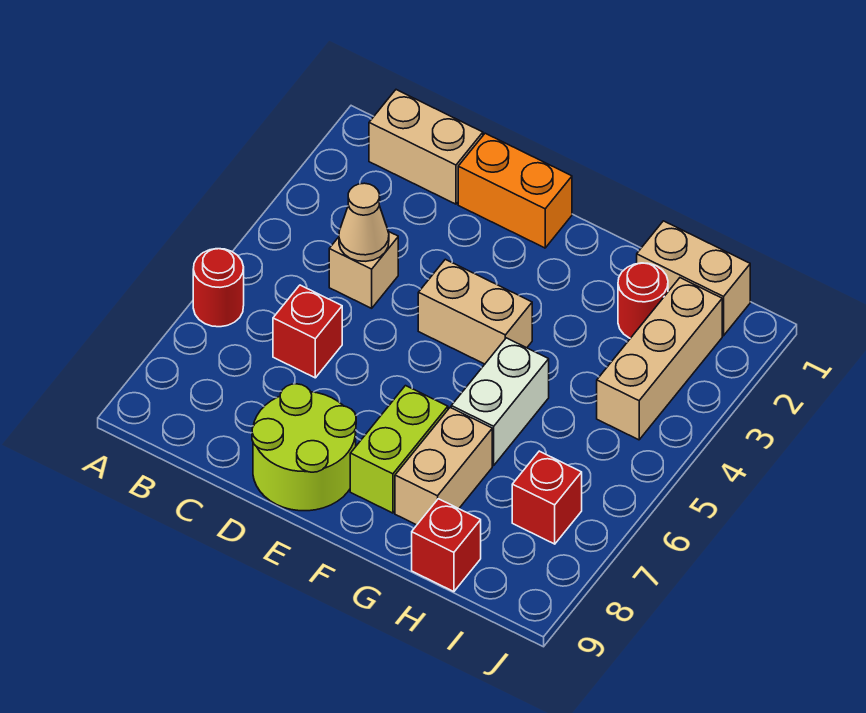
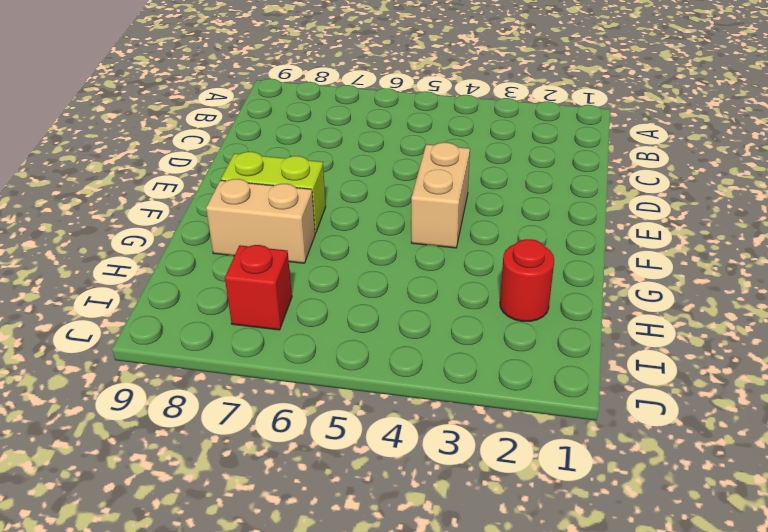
none -> red round brick A6 level 1
none -> tan brick B1:C1 level 1
none -> tan brick C4 level 1

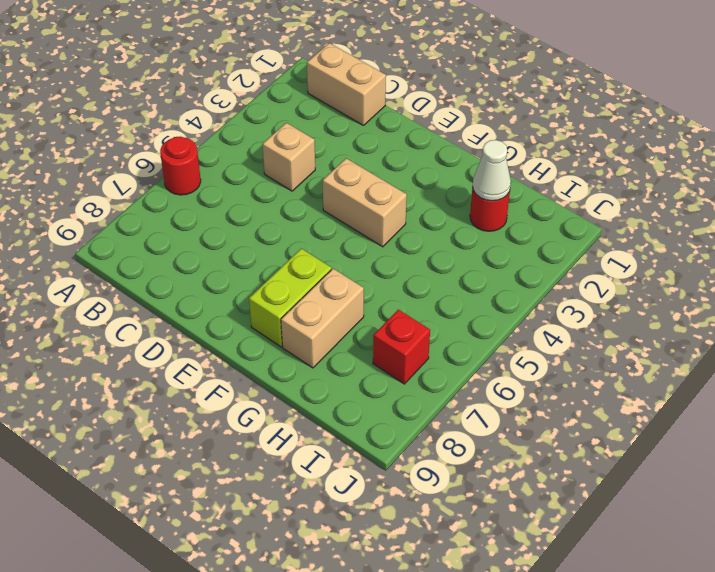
white cone H2 level 2 -> none
none -> red brick C6 level 1
none -> orange brick D1:E1 level 1
none -> lime round brick D8:E9 level 1

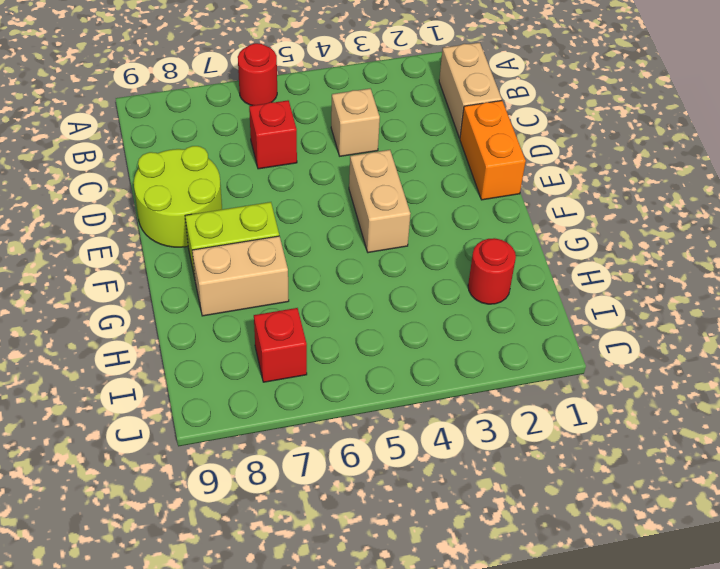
none -> white brick G5:G6 level 1
none -> tan brick H1:I1 level 1
none -> red brick H9 level 1

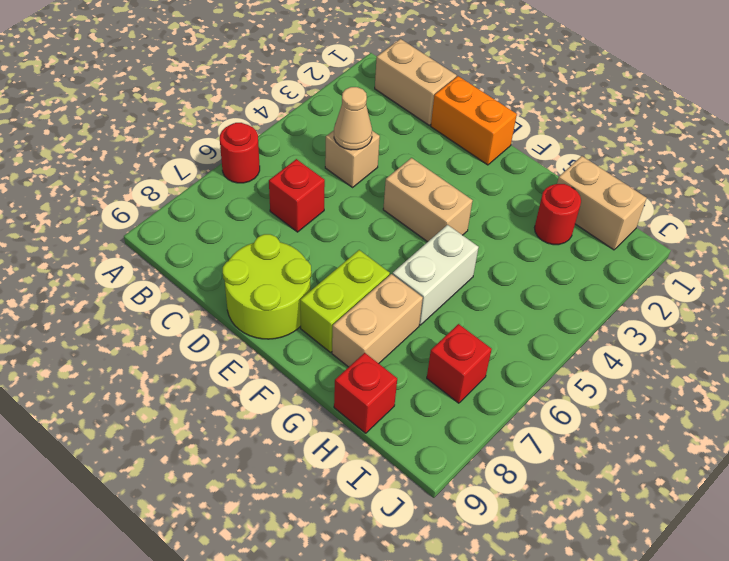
none -> tan brick I2:I4 level 1

